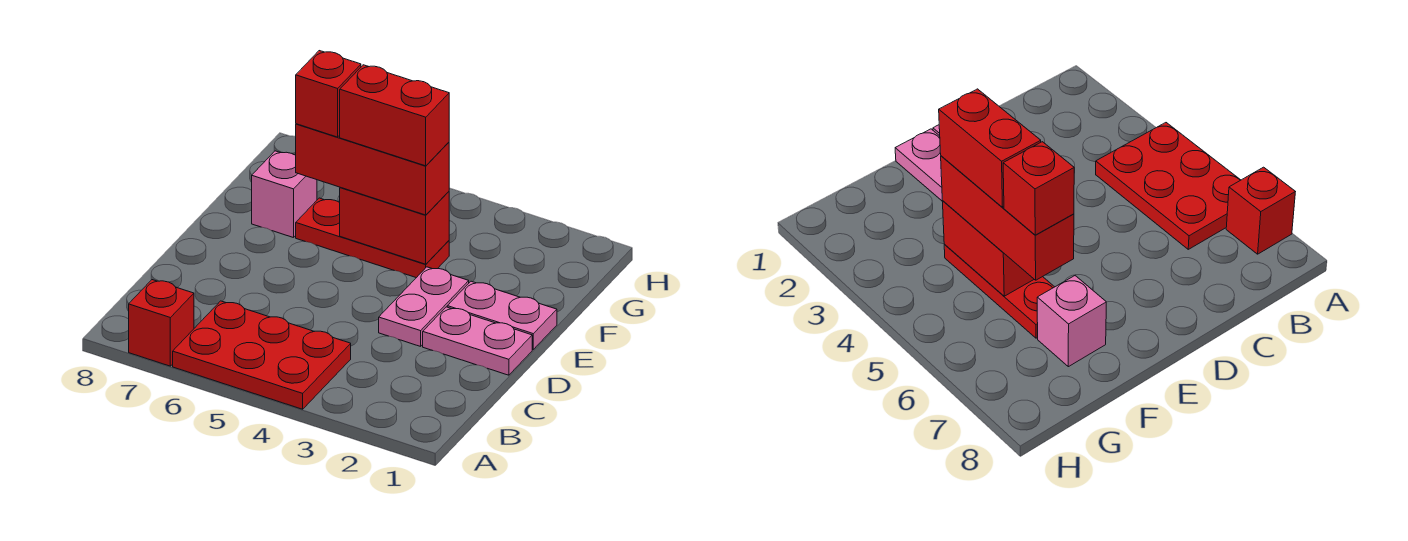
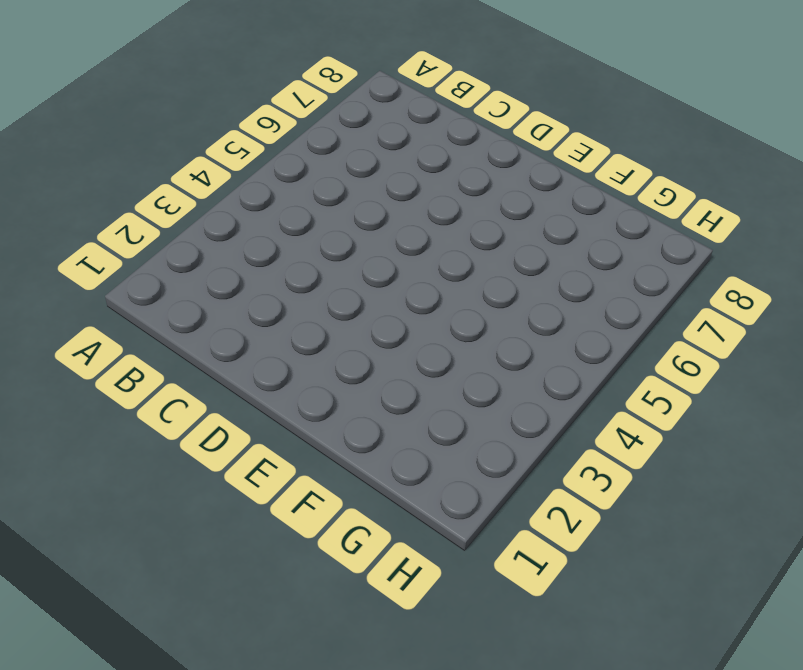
none -> red plate A4:B6 level 1
none -> red brick A7 level 1

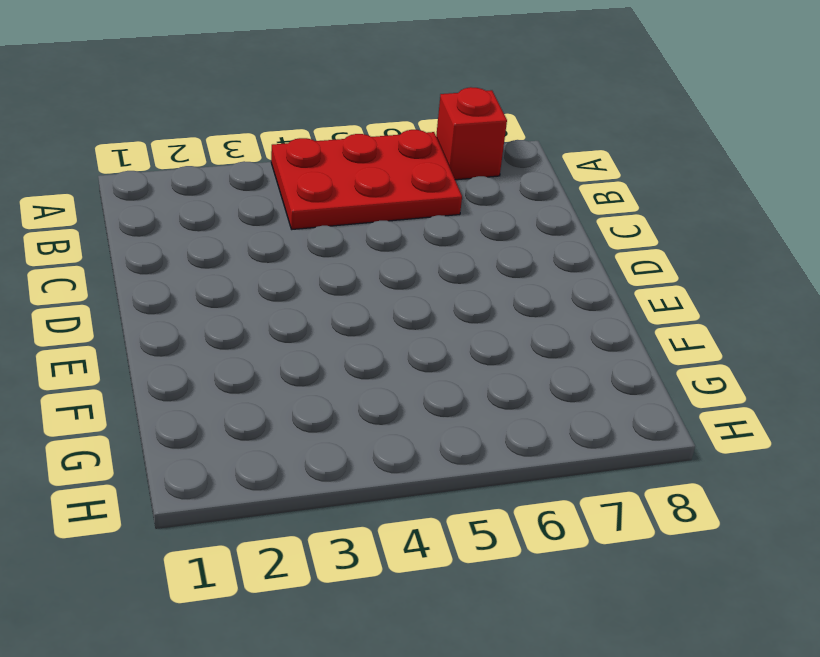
none -> pink plate D1:D2 level 1
none -> pink plate D3:E3 level 1

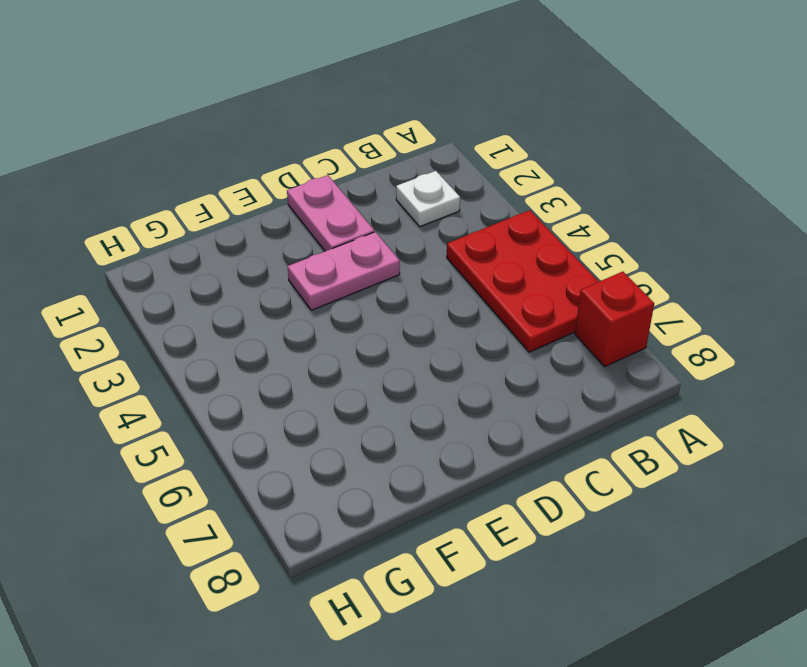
white plate B2 level 1 -> none
none -> pink plate E1:E2 level 1
none -> red plate F4:F6 level 1

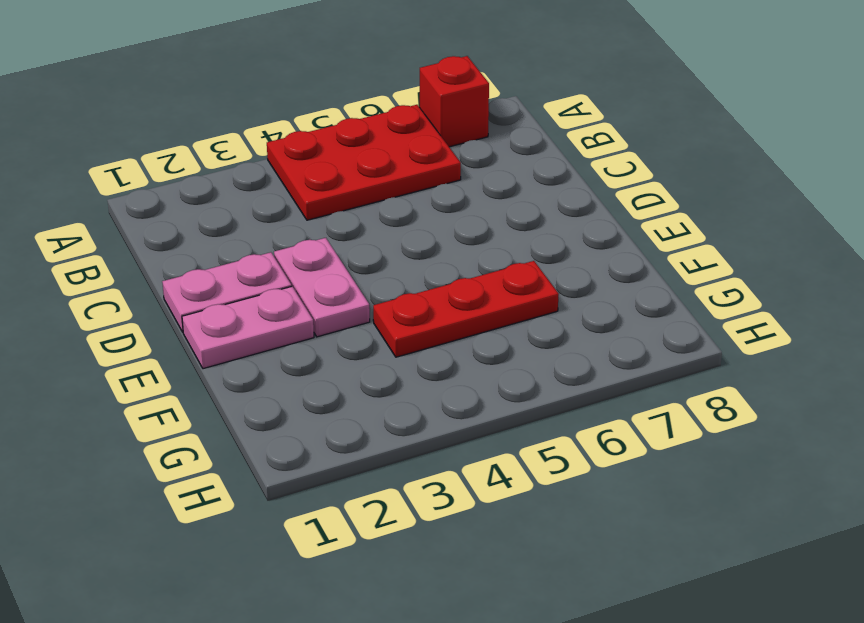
none -> pink brick F7 level 1
none -> red brick F4:F5 level 2

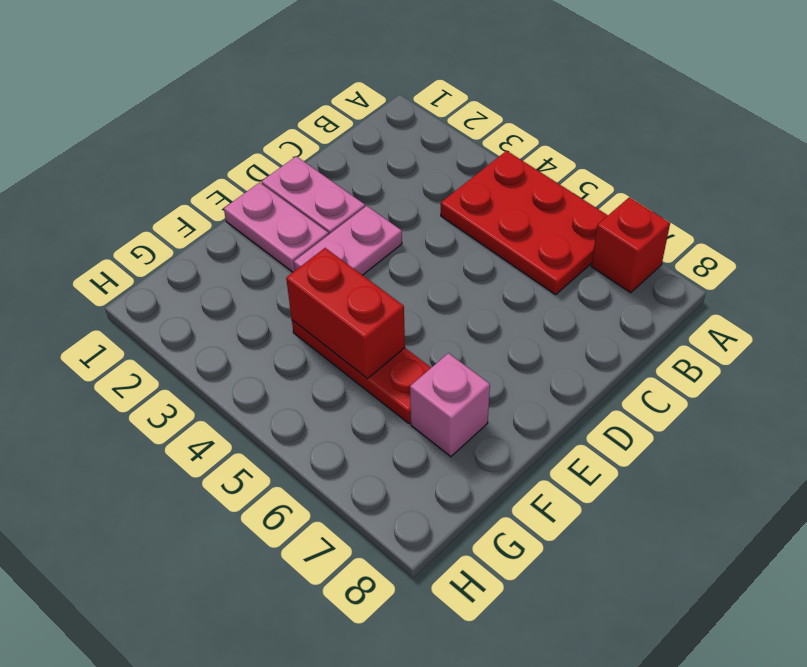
none -> red brick F4:F6 level 3
none -> red brick F4:F5 level 4

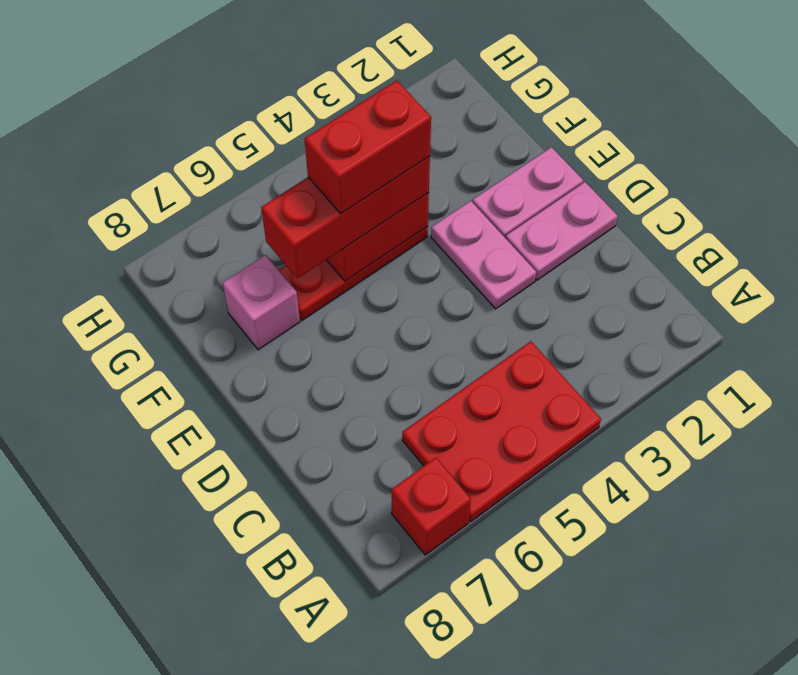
none -> red brick F6 level 4

